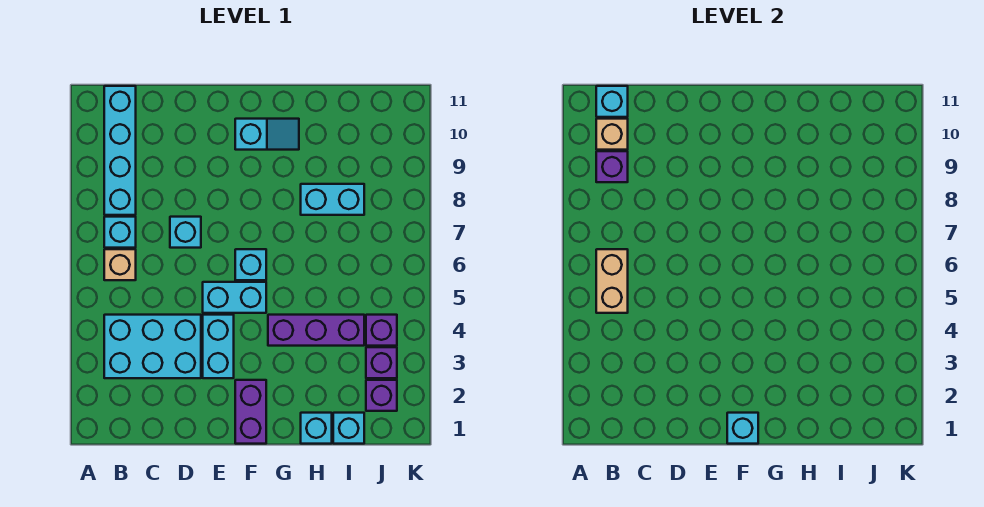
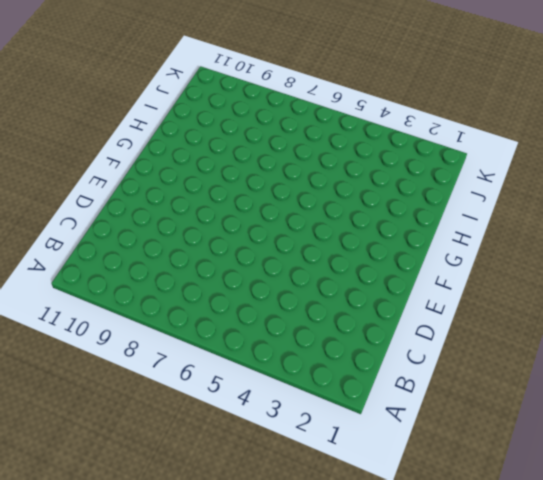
none -> cyan brick B3:D4 level 1
none -> tan brick B6 level 1
none -> cyan brick B7 level 1

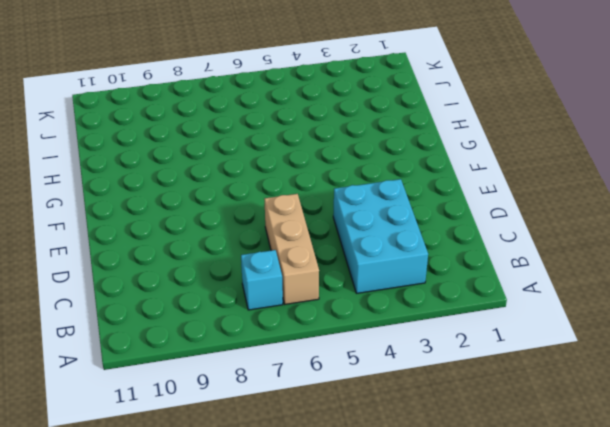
tan brick B6:D6 level 1 -> tan brick B6 level 1
none -> cyan brick B8:B11 level 1
none -> cyan brick D7 level 1
none -> cyan brick E3:E4 level 1

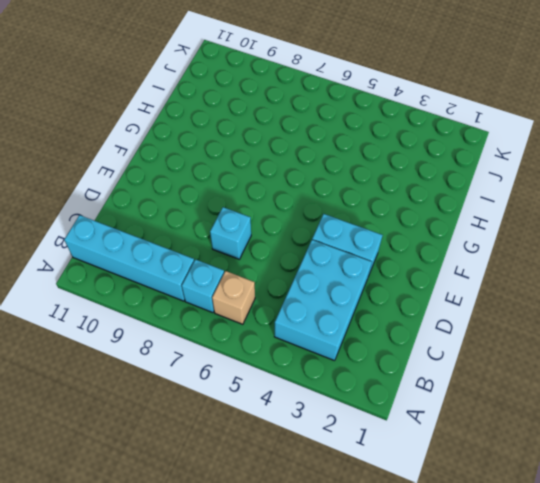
none -> cyan brick E5:F5 level 1
none -> purple brick F1:F2 level 1
none -> cyan brick F6 level 1

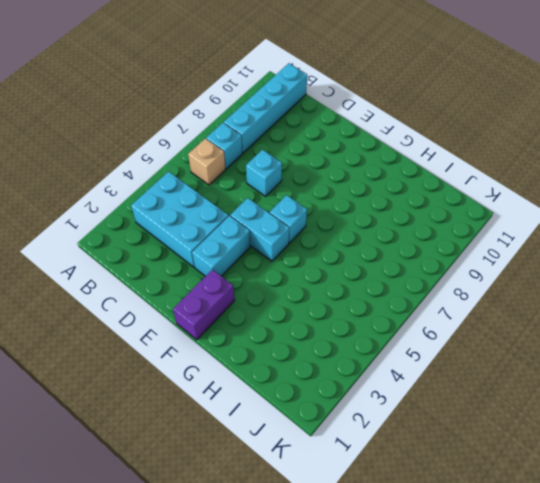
none -> cyan slope F10:G10 level 1 top F
none -> purple brick G4:I4 level 1
none -> cyan brick H1 level 1

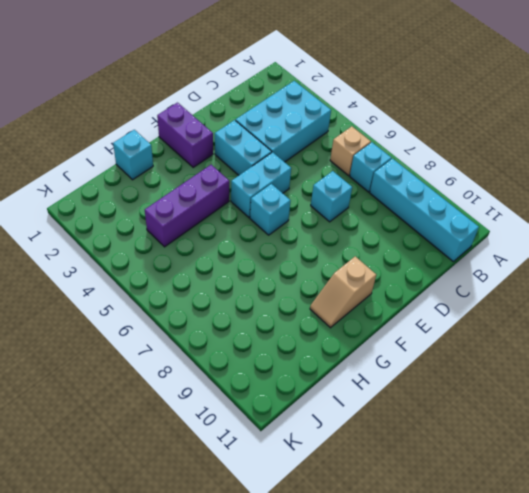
tan slope F10:G10 level 1 top F -> cyan slope F10:G10 level 1 top F
none -> cyan brick H8:I8 level 1
none -> cyan brick I1 level 1
none -> purple brick J2 level 1

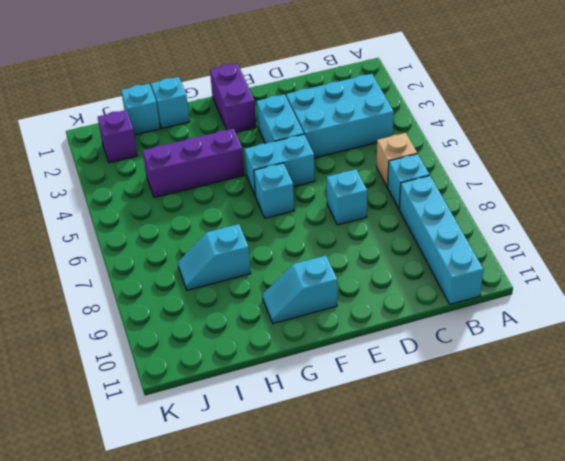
cyan slope H8:I8 level 1 top H -> cyan brick H8:I8 level 1
none -> purple brick J3 level 1
none -> purple brick J4 level 1
none -> tan brick B5:B6 level 2

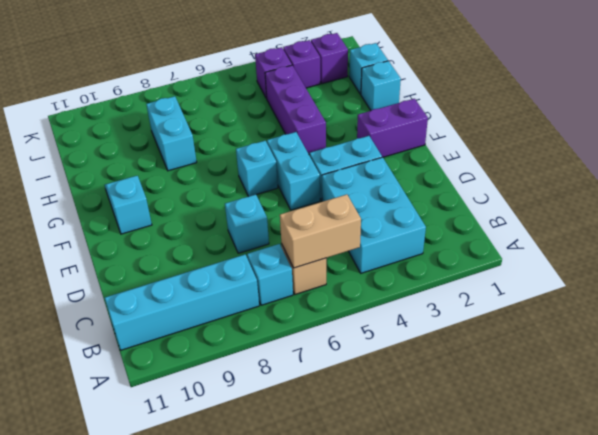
none -> purple brick B9 level 2
none -> tan brick B10 level 2
none -> cyan brick B11 level 2

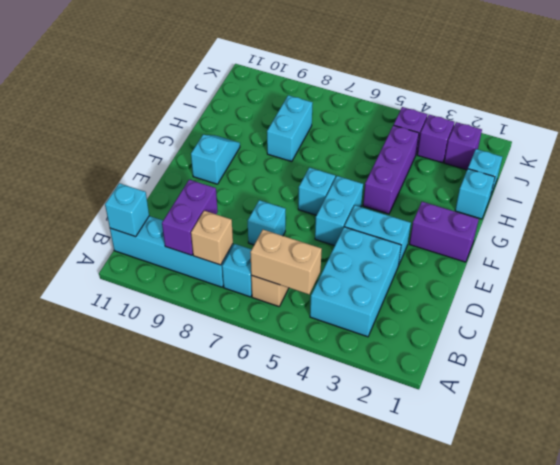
tan brick B8 level 2 -> tan brick B10 level 2
purple brick B9:C9 level 2 -> purple brick B9 level 2
none -> cyan brick F1 level 2

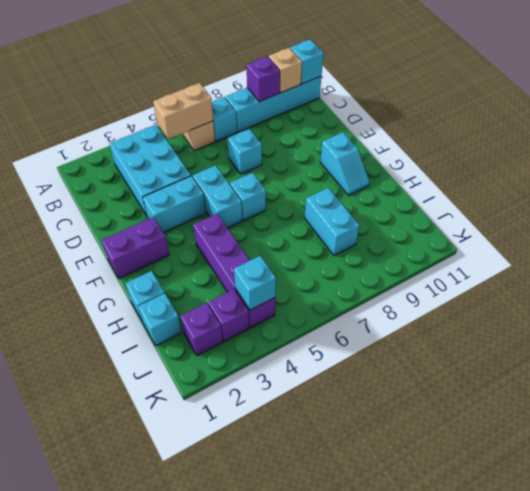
cyan brick J4 level 2 -> cyan brick F1 level 2

